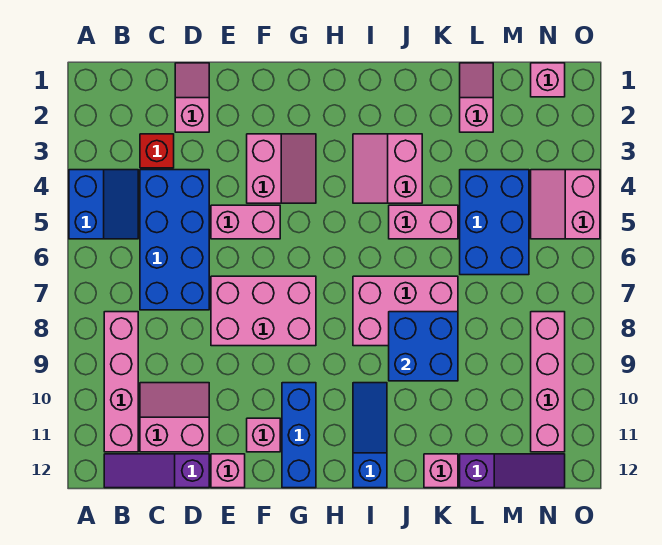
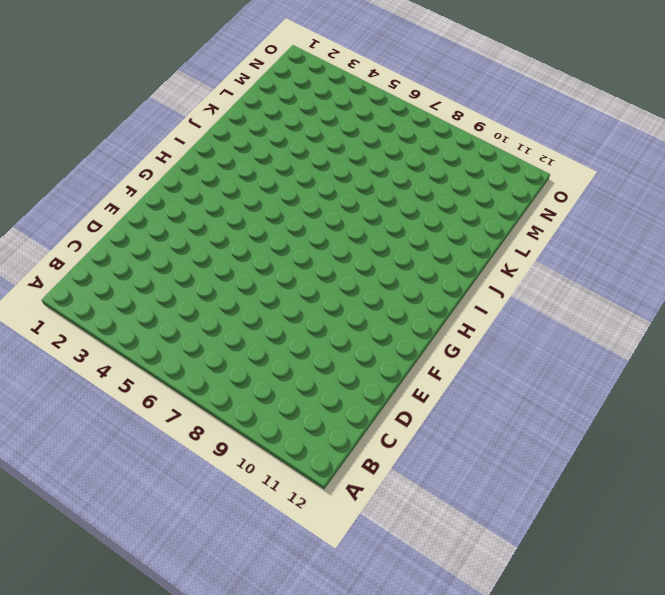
none -> blue slope A4:B5 level 1 top A
none -> pink brick B8:B11 level 1
none -> purple slope B12:D12 level 1 top D

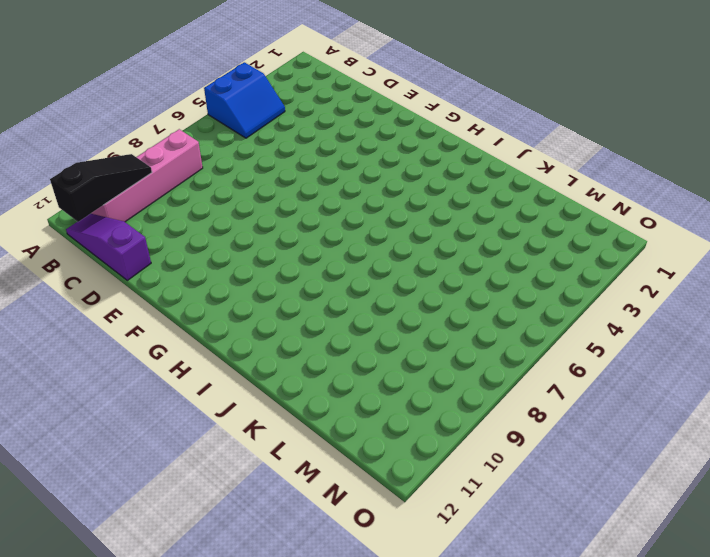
black slope B10:B12 level 2 top 12 -> none
none -> red brick C3 level 1
none -> blue brick C4:D7 level 1
none -> pink slope C10:D11 level 1 top 11

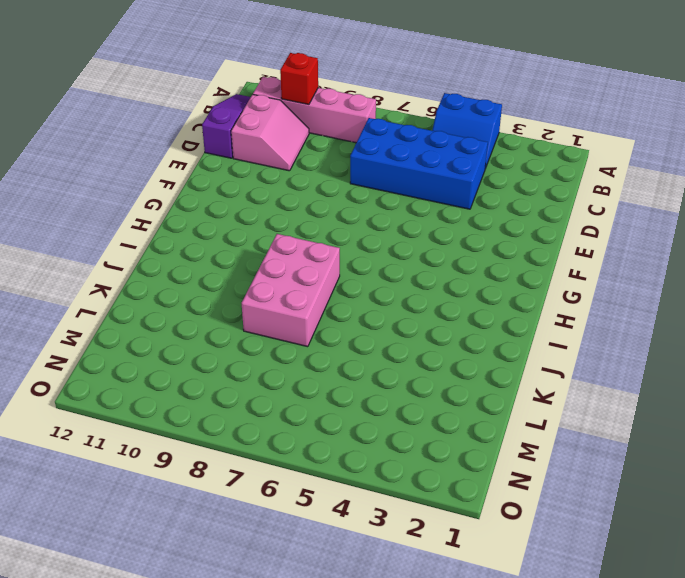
red brick B10 level 2 -> red brick C3 level 1
none -> pink slope D1:D2 level 1 top 2
none -> pink brick E5:F5 level 1
none -> pink brick E7:G8 level 1

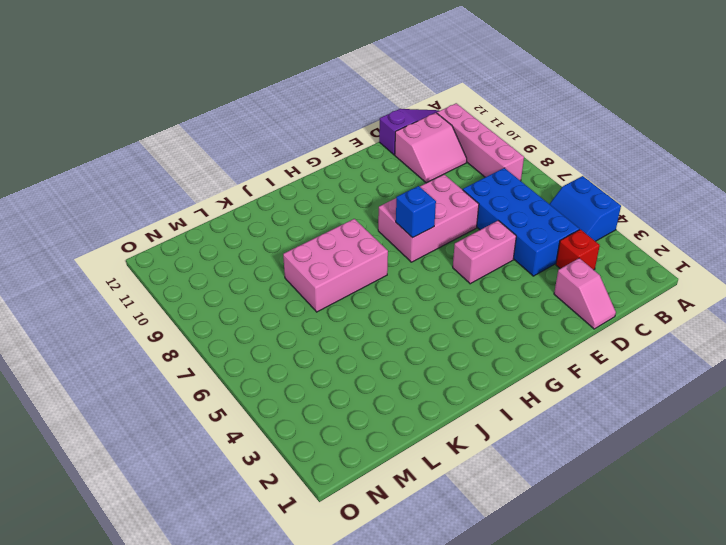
blue brick G7 level 2 -> none
none -> pink brick E12 level 1
none -> pink slope F3:G4 level 1 top F
none -> pink brick F11 level 1

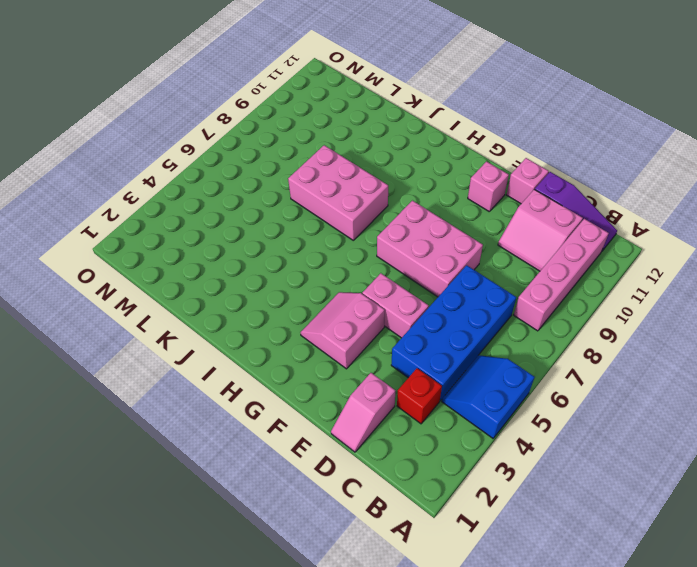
none -> blue brick G10:G12 level 1
none -> pink slope I3:J4 level 1 top J
none -> blue slope I10:I12 level 1 top 12

